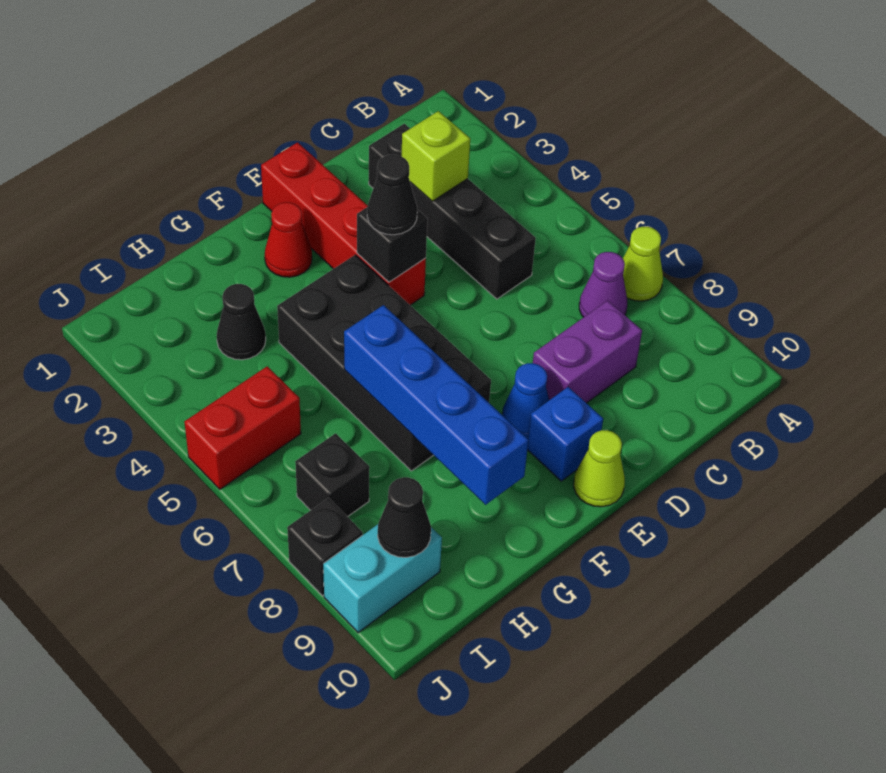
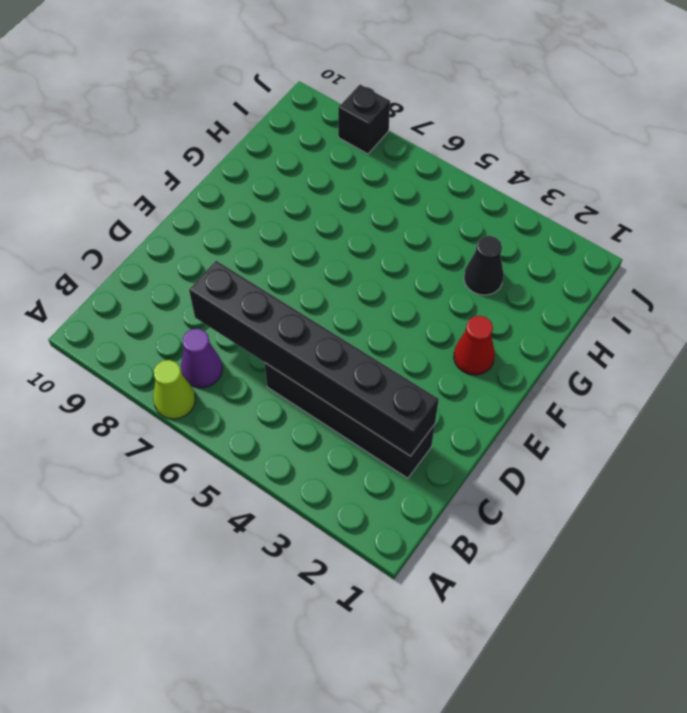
black brick C2:C7 level 2 -> lime brick C3 level 2
none -> purple brick C8:D8 level 1
none -> red brick E1:E4 level 1
none -> blue cone E8 level 1

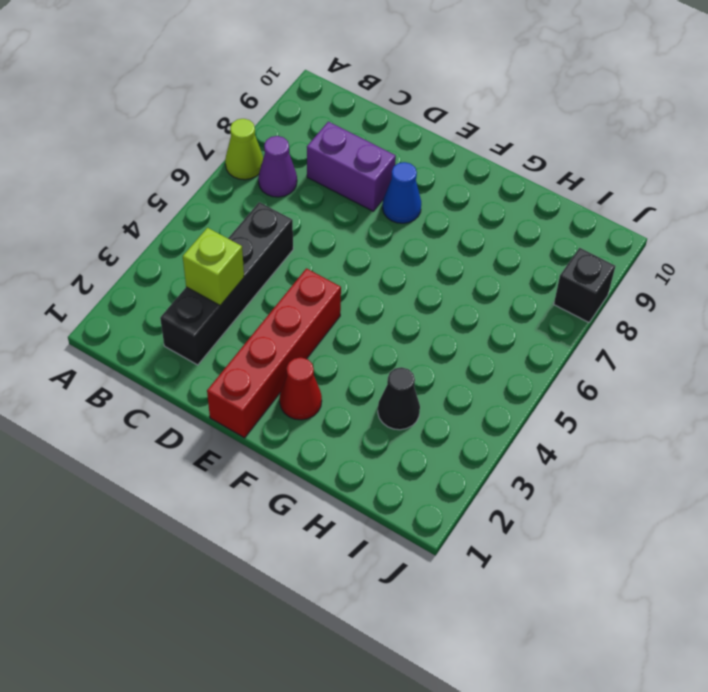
none -> blue brick E9 level 1
none -> lime cone E10 level 1
none -> black brick F4:G7 level 1

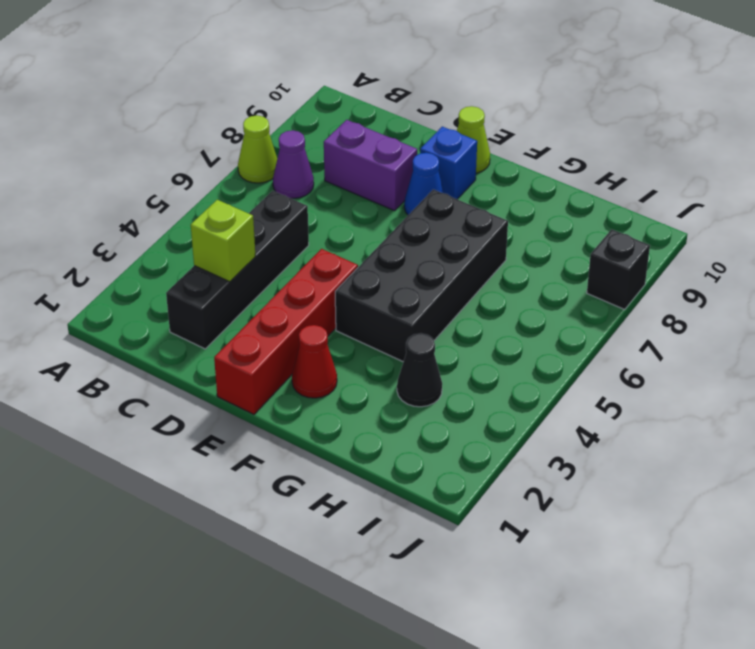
none -> red brick I5:J5 level 1
none -> black brick I7 level 1
none -> cyan brick I9:J9 level 1

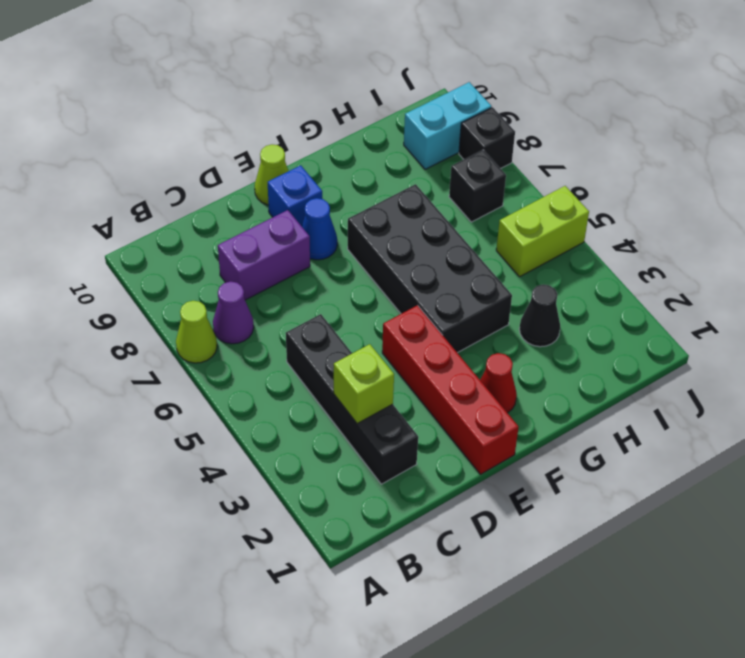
lime brick I5:J5 level 1 -> red brick I5:J5 level 1
none -> black brick E4 level 2
none -> blue brick G6:G9 level 2
none -> black cone I9 level 2

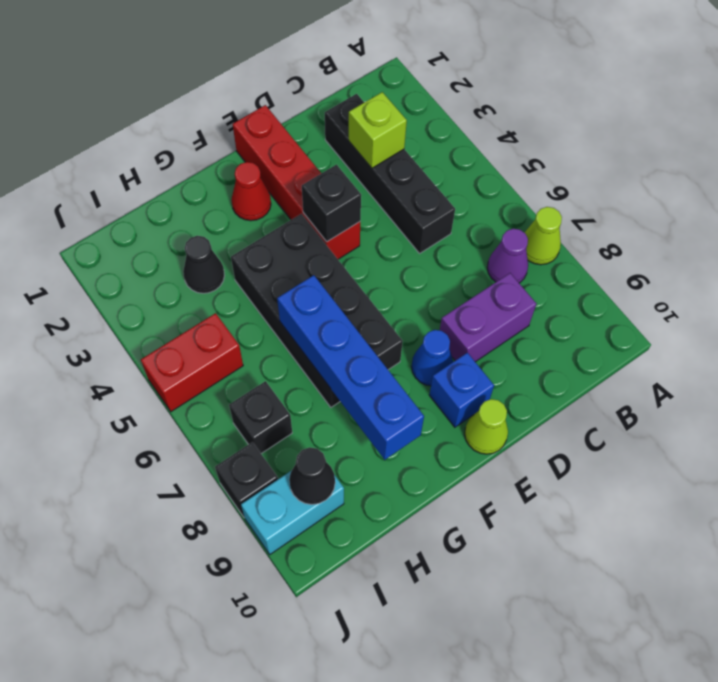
none -> black cone E4 level 3

